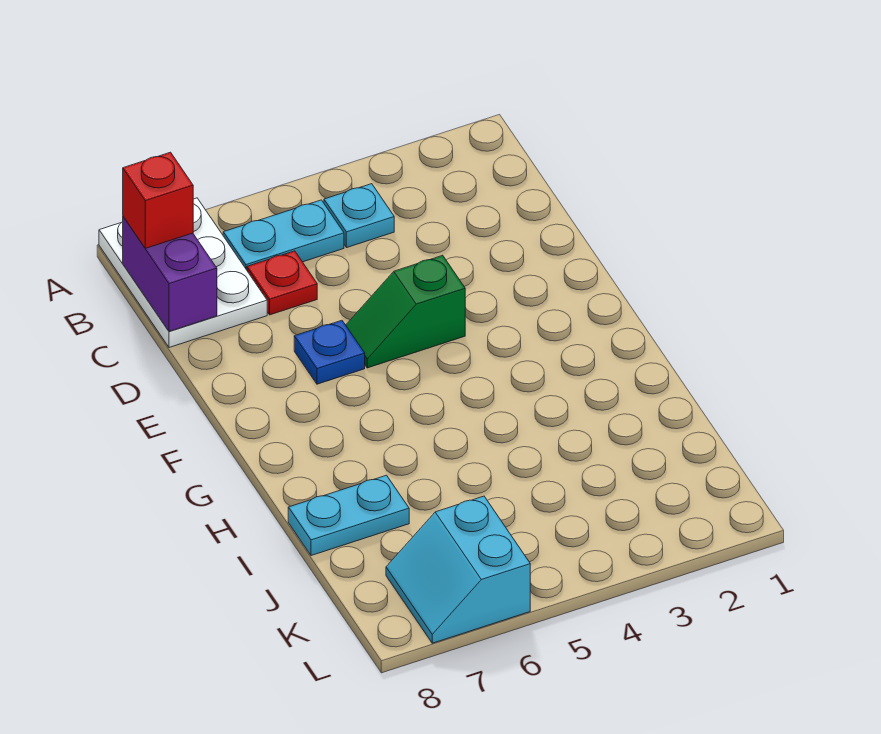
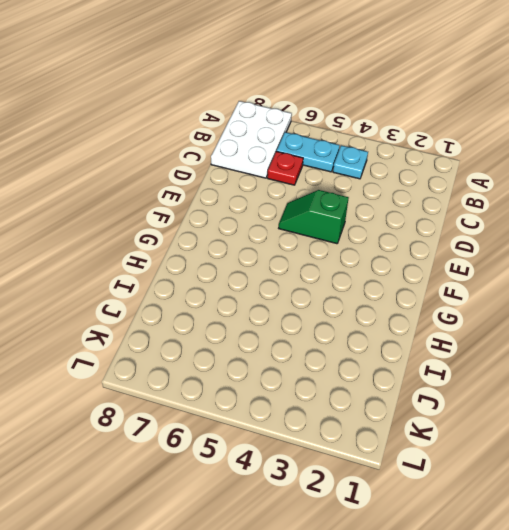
none -> blue plate E6 level 1
none -> cyan plate I7:I8 level 1

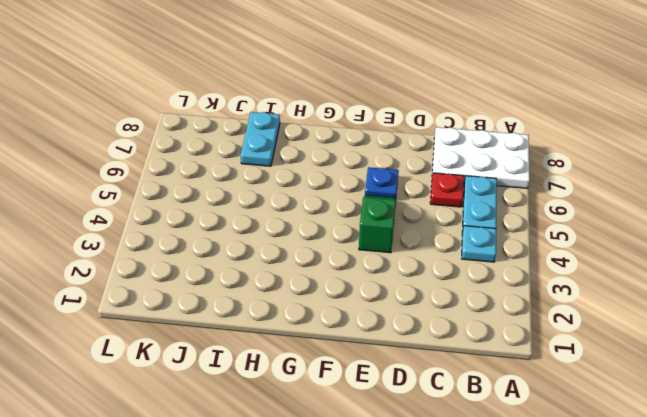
none -> cyan slope K6:L7 level 1 top 6
none -> purple brick B8:C8 level 2

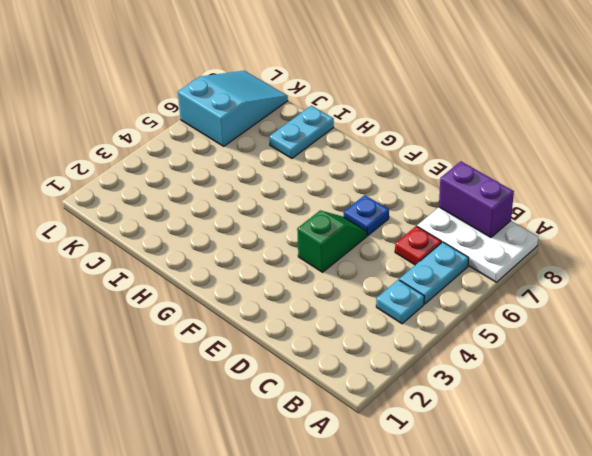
cyan slope K6:L8 level 1 top 6 -> cyan slope K6:L7 level 1 top 6
none -> red brick B8 level 3

